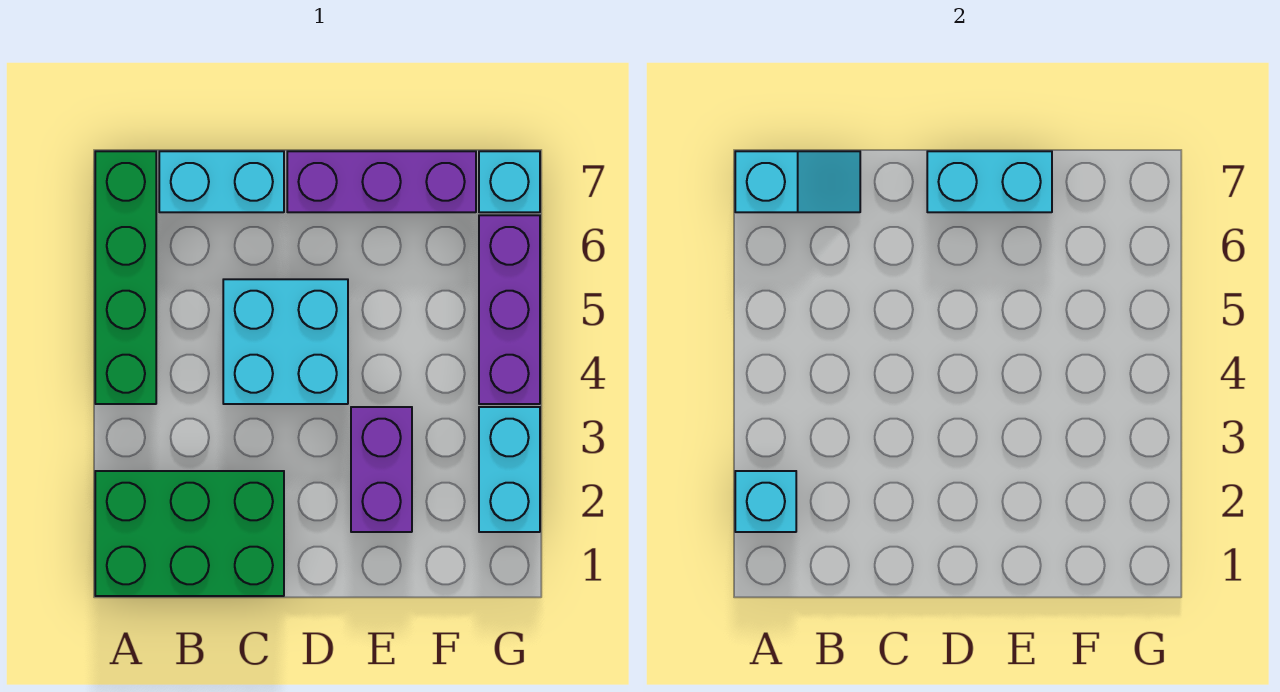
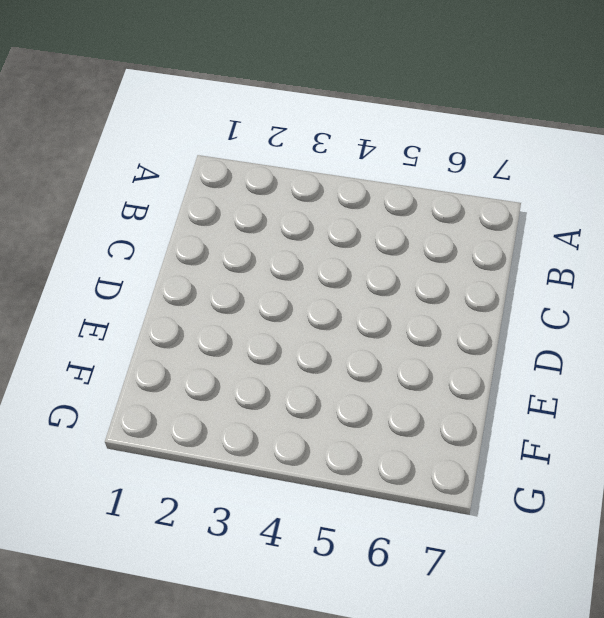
none -> green brick A1:C2 level 1
none -> green brick A4:A7 level 1
none -> cyan brick B7:C7 level 1

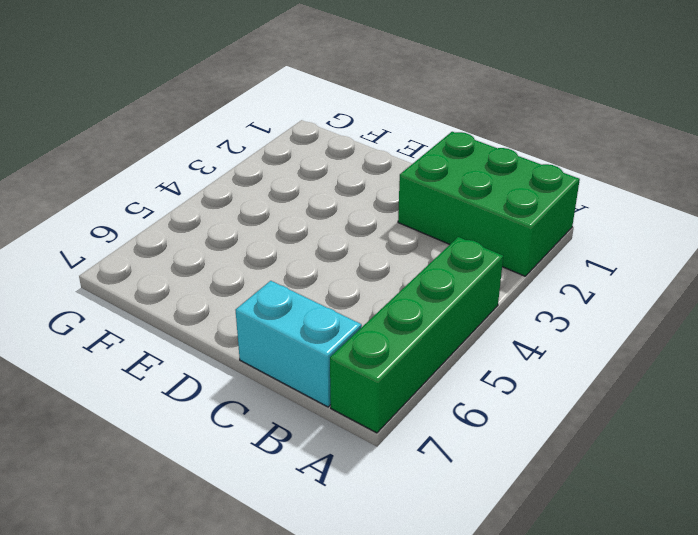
none -> cyan brick C4:D5 level 1
none -> purple brick D7:F7 level 1
none -> purple brick E2:E3 level 1

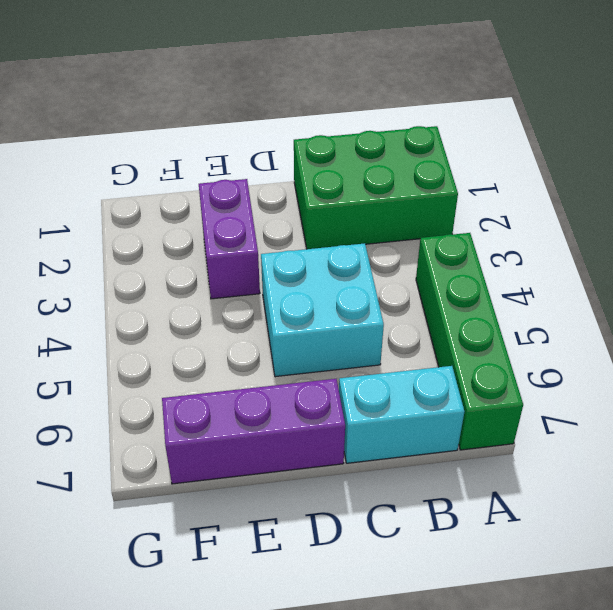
none -> cyan brick G2:G3 level 1
none -> purple brick G4:G6 level 1
none -> cyan brick G7 level 1

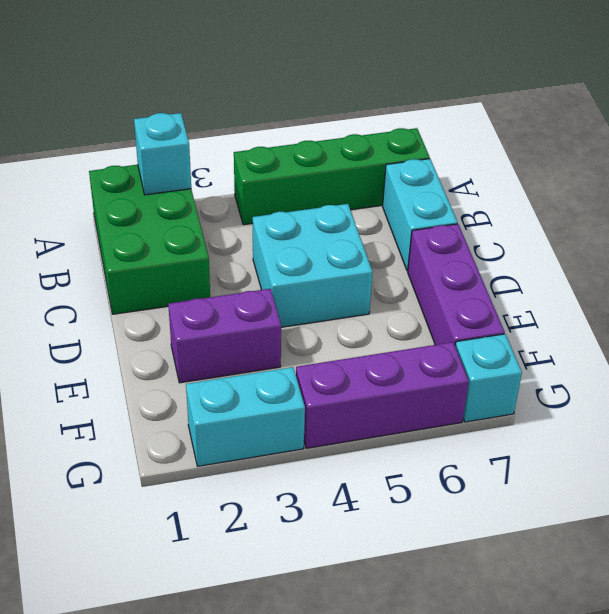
none -> cyan slope A7:B7 level 2 top A
none -> cyan brick D7:E7 level 2

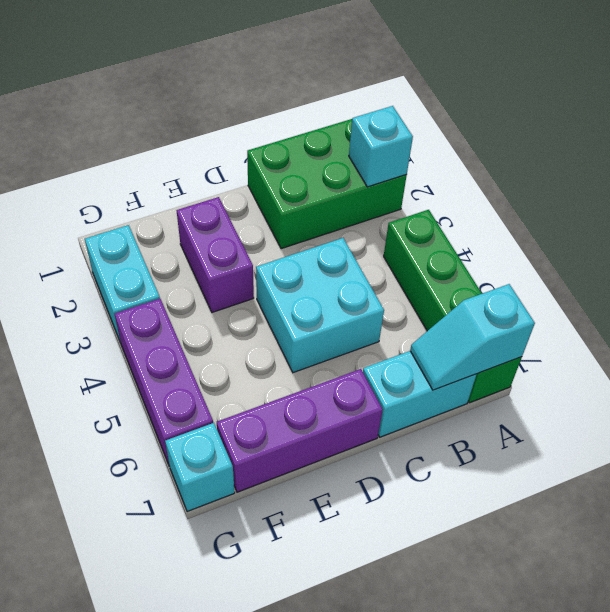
none -> cyan brick D7:E7 level 2

